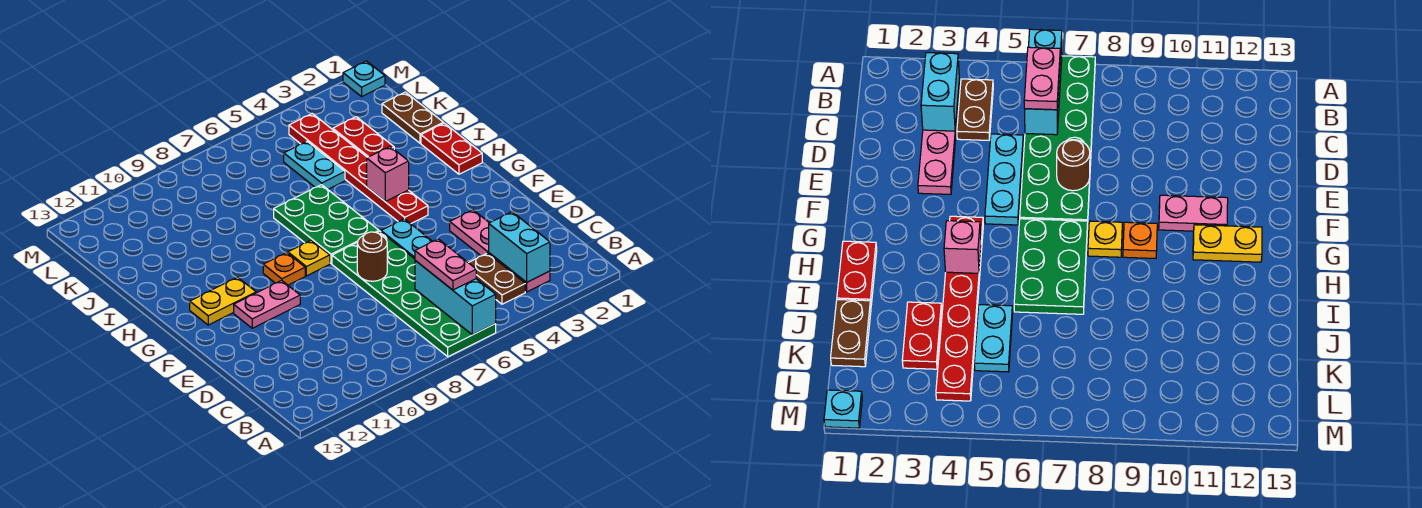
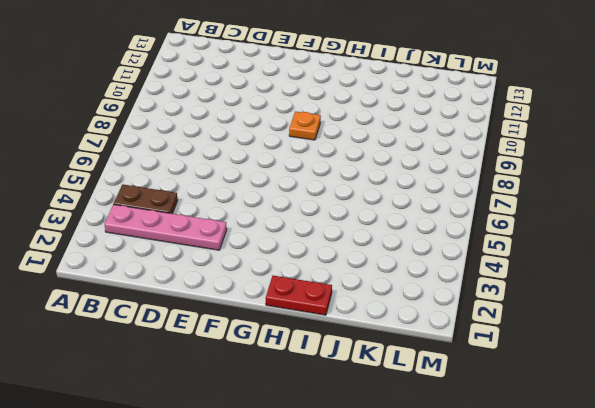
none -> green plate A6:F7 level 1
none -> cyan plate D5:F5 level 1
none -> pink plate F10:F11 level 1

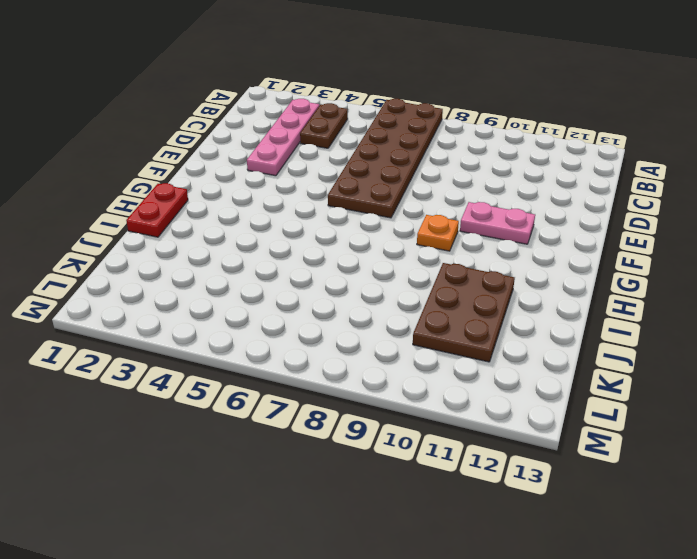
brown plate A6:F7 level 1 -> green plate A6:F7 level 1
brown plate I10:K11 level 1 -> none
none -> cyan plate D5:F5 level 1
none -> red plate G4:L4 level 1
none -> green plate G6:I7 level 1

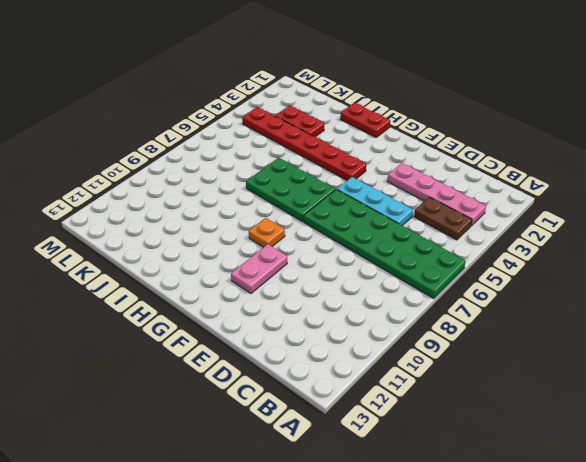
none -> yellow plate G8 level 1
none -> yellow plate G11:G12 level 1
none -> brown plate J1:K1 level 1

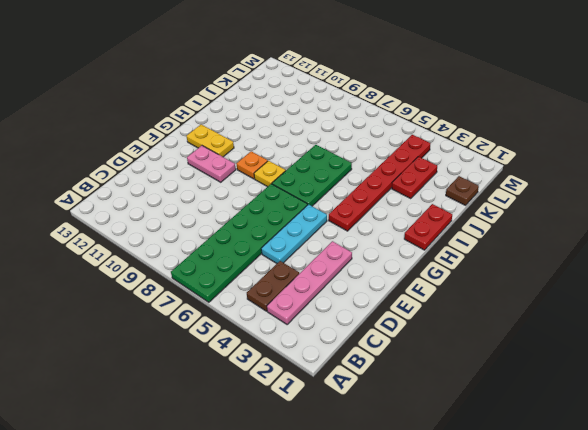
brown plate K1 level 1 -> brown plate J1:K1 level 1
none -> cyan plate J5:K5 level 1
none -> cyan plate M1 level 1
none -> cyan brick A6:C6 level 2

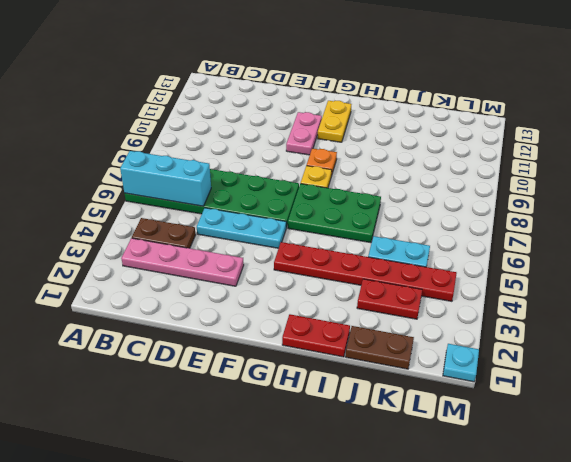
none -> cyan brick B3:C3 level 2
none -> brown round brick E7 level 2
none -> pink brick H4 level 2

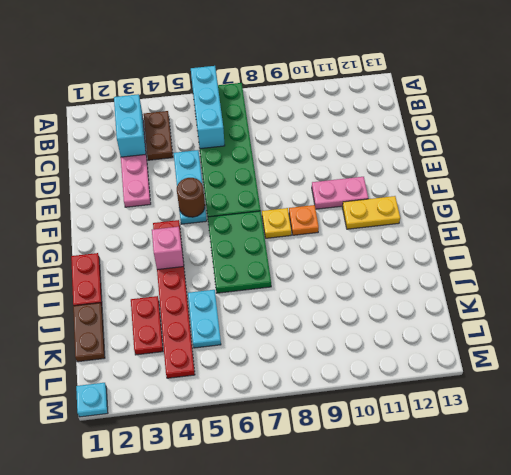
brown round brick F5 level 2 -> brown round brick E7 level 2
none -> pink plate B6:C6 level 3

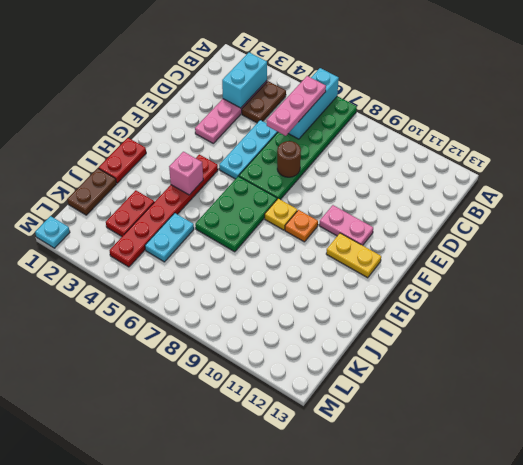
pink plate B6:D6 level 3 -> pink plate B6:C6 level 3

